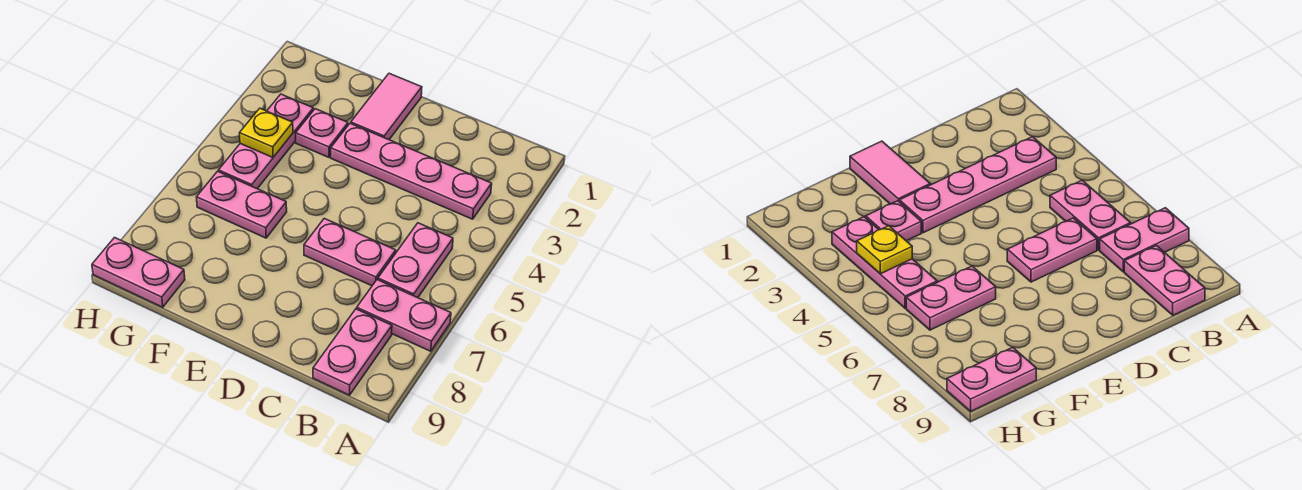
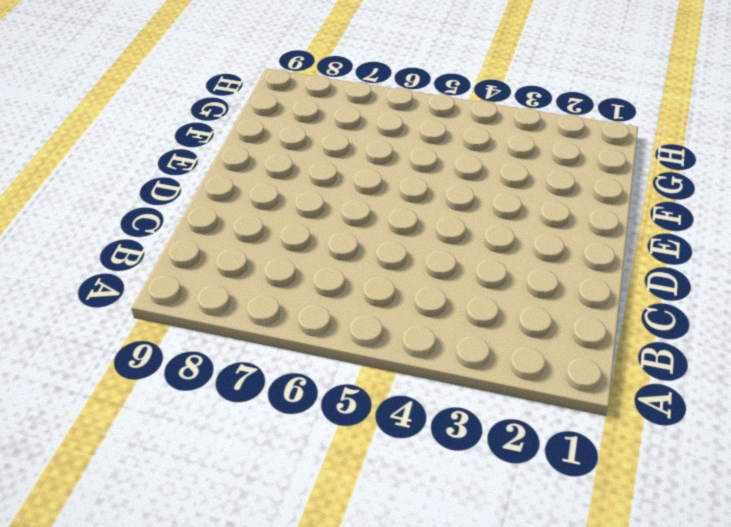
none -> pink plate A7:B7 level 1
none -> pink plate B3:E3 level 1

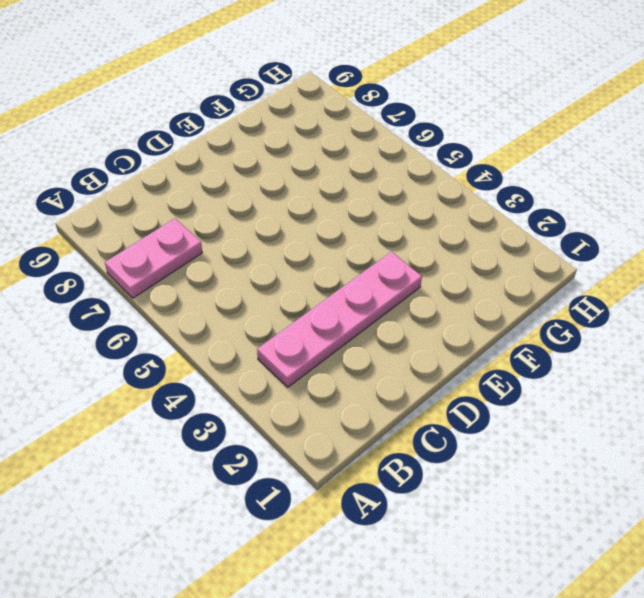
none -> pink plate B5:B6 level 1
none -> pink plate B8:B9 level 1

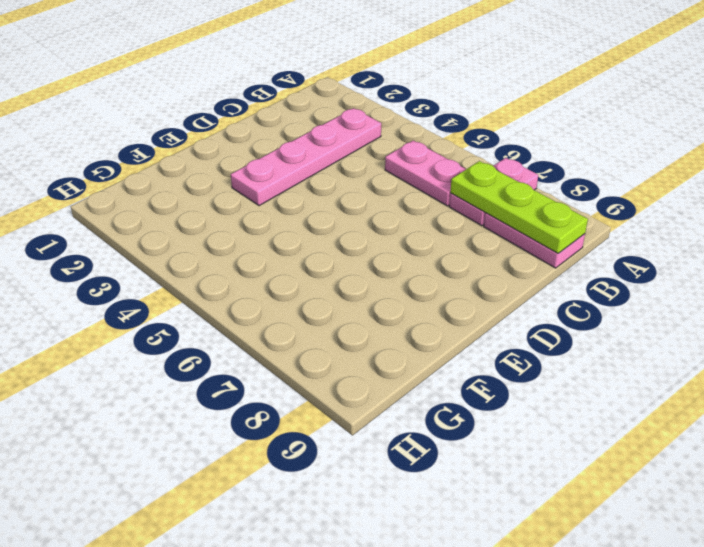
lime plate B7:B9 level 2 -> none
none -> pink plate C6:D6 level 1
none -> pink tile E1:E2 level 1

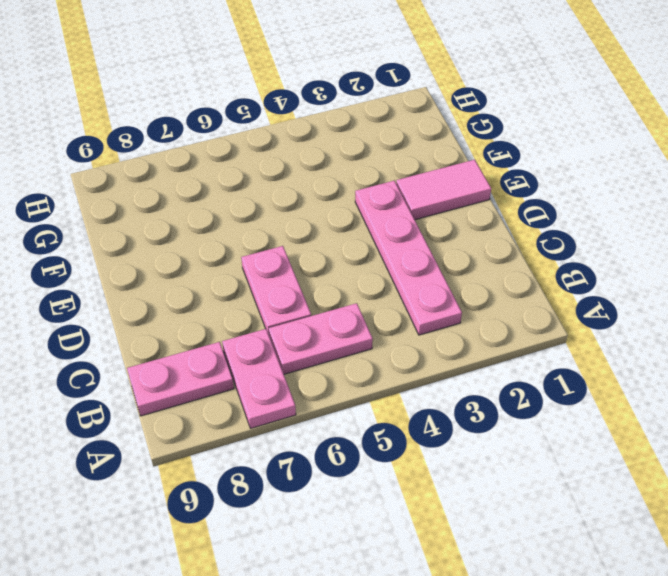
none -> pink plate F3 level 1
none -> pink plate F6:G6 level 1

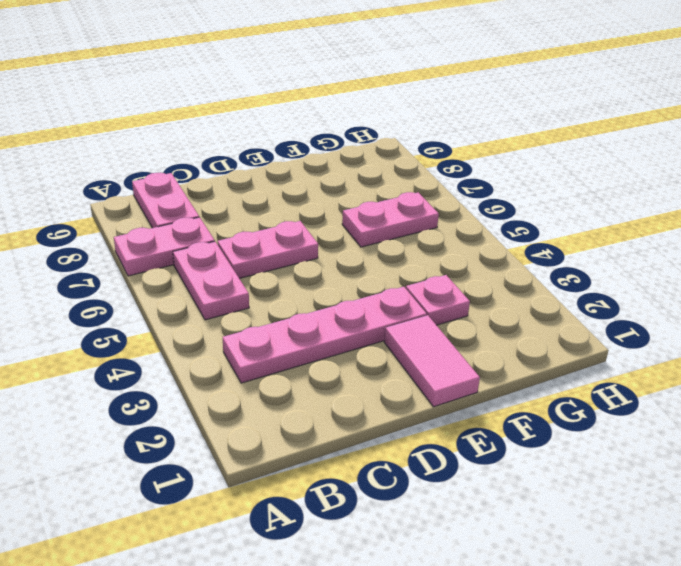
none -> pink plate G3:G5 level 1
none -> pink plate G9:H9 level 1

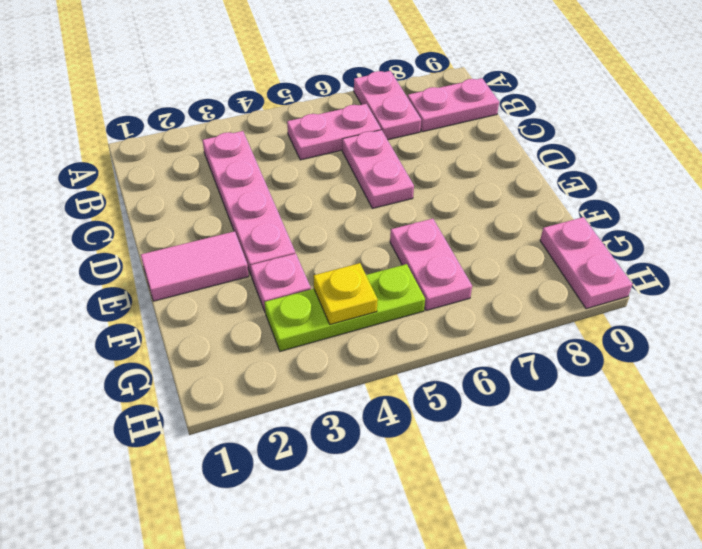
lime plate G3:G5 level 1 -> pink plate G3:G5 level 1

